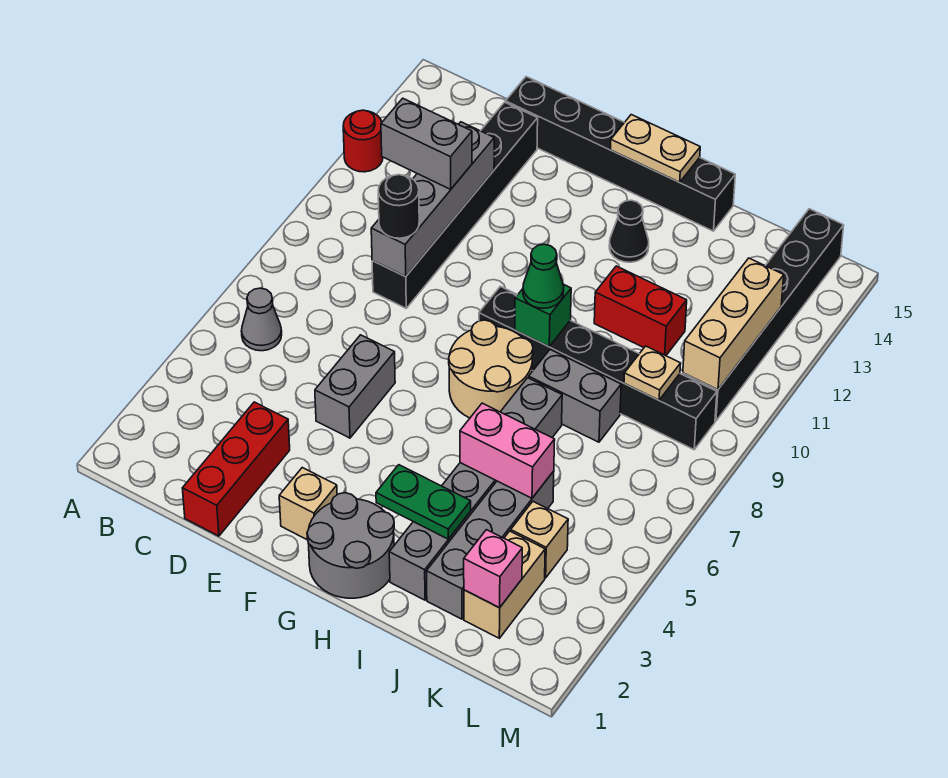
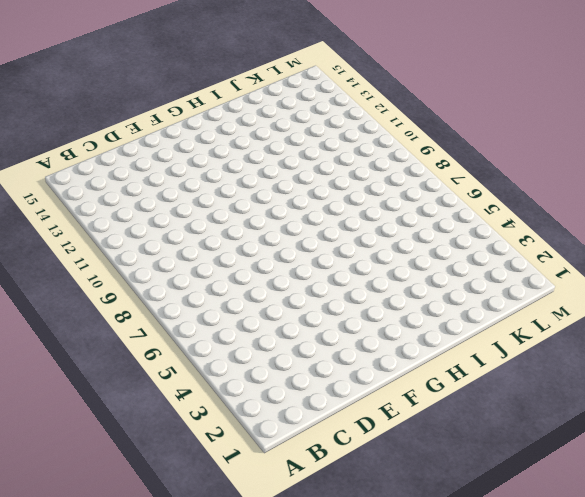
none -> red round brick A12 level 1
none -> grey cone B6 level 1
none -> red brick D1:D3 level 1

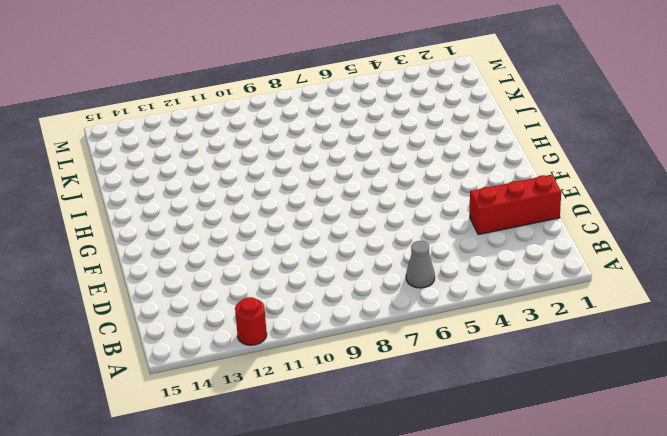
none -> black brick D9:D14 level 1
none -> black brick D15:I15 level 1
none -> grey brick E5:E6 level 1

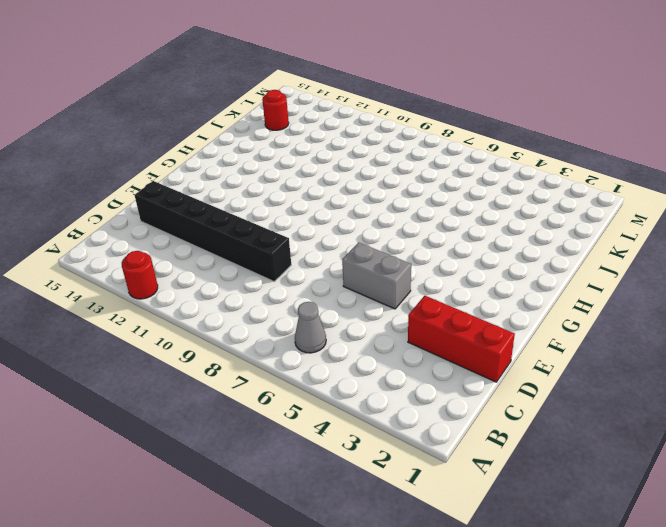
red round brick K14 level 1 -> none
none -> black brick D15:I15 level 1
none -> tan brick F2 level 1
none -> grey round brick G1:H2 level 1

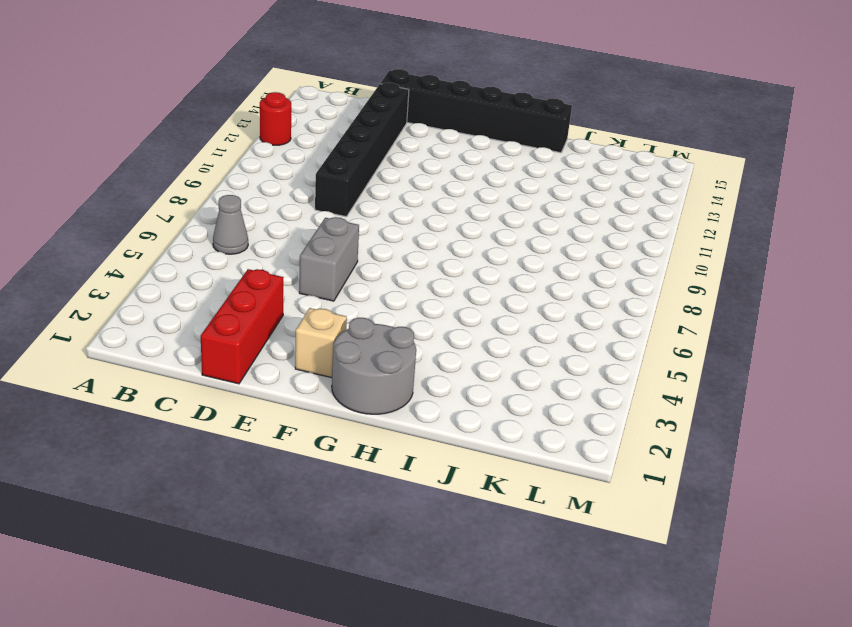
none -> tan round brick G7:H8 level 1
none -> black brick G9:L9 level 1
none -> black cone H13 level 1

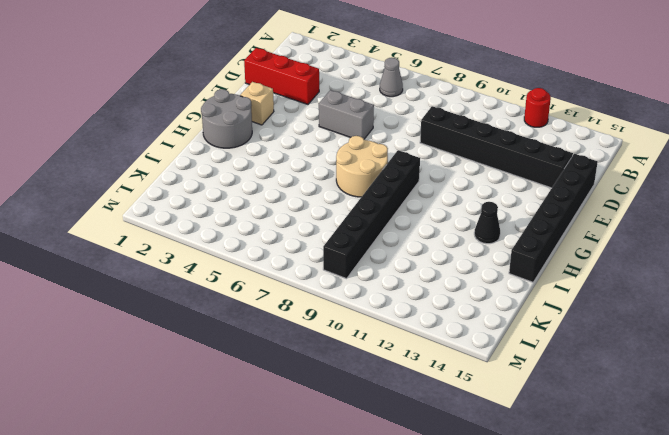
none -> grey brick I2:I7 level 1
none -> grey brick I8:J8 level 1
none -> red brick I11:J11 level 1

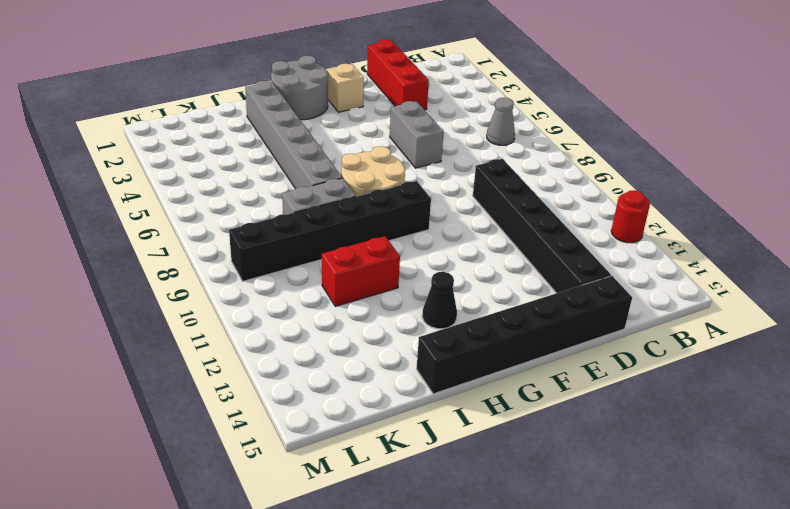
none -> grey brick J2:J5 level 1
none -> tan brick K2:K3 level 1
none -> tan brick K4 level 1

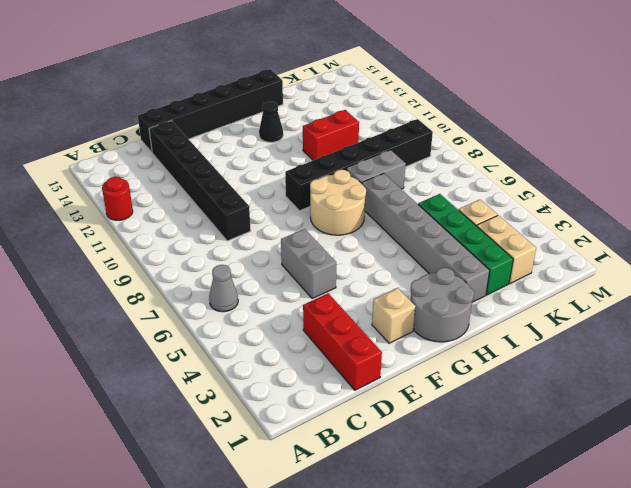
green brick J2:J5 level 1 -> grey brick J2:J5 level 1
none -> black brick L10:L15 level 1
none -> grey brick D9:D12 level 2
none -> tan plate G15:H15 level 2

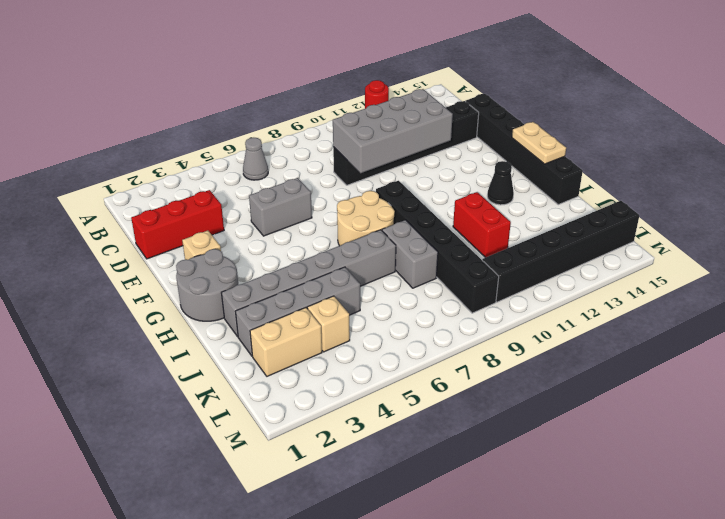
grey brick D9:E12 level 2 -> grey brick D9:D12 level 2
none -> green plate H3:I3 level 2
none -> green brick H9 level 2
none -> pink brick I5:J5 level 2

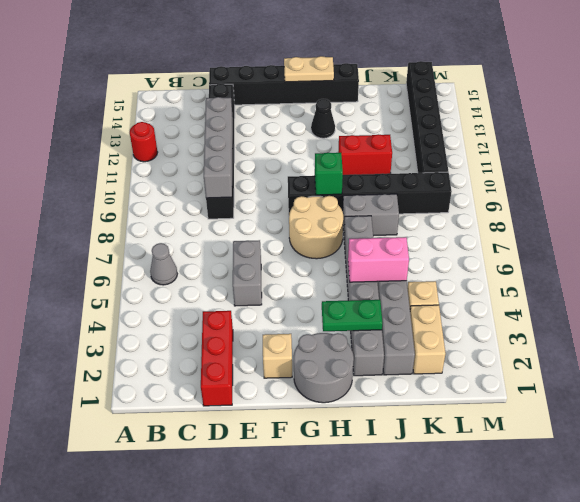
none -> pink brick K2 level 2
none -> tan plate K9 level 2
none -> tan brick L10:L12 level 2

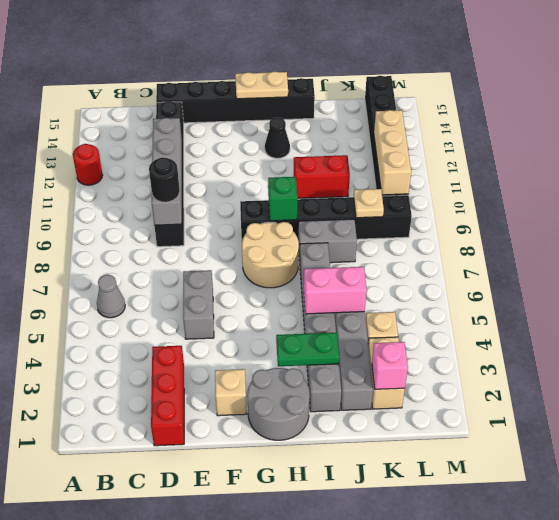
none -> grey brick C11:D11 level 3
none -> green cone H9 level 3

